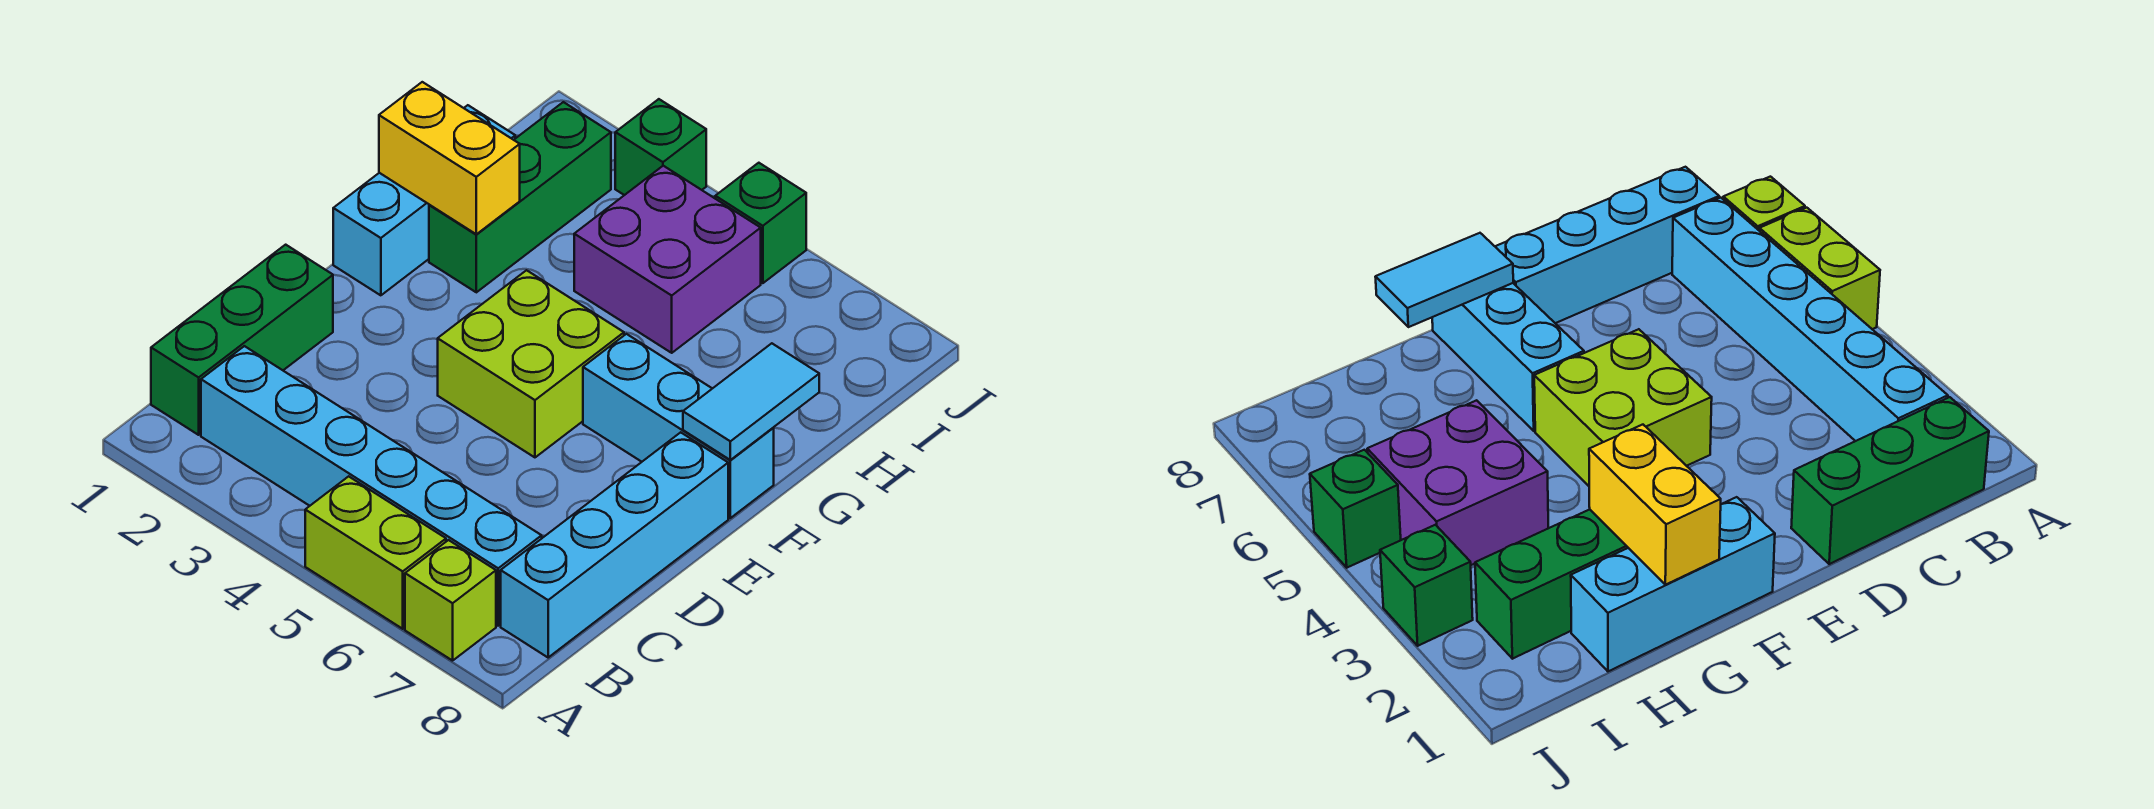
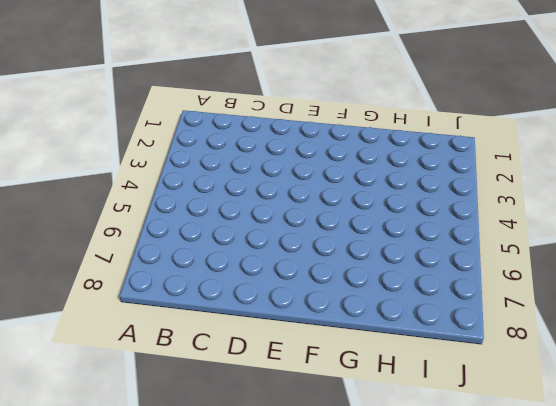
none -> lime brick A5:A6 level 1
none -> lime brick A7 level 1
none -> green brick B1:D1 level 1

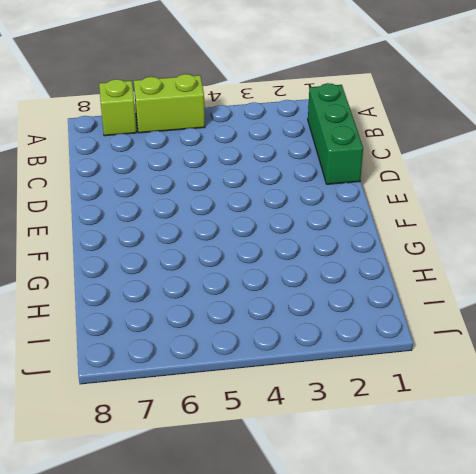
none -> cyan brick B2:B7 level 1
none -> cyan brick B8:E8 level 1
none -> lime brick E4:F5 level 1

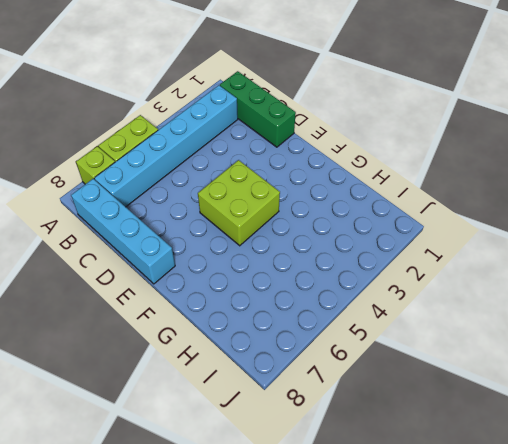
none -> cyan brick F1:H1 level 1
none -> cyan brick F6:F8 level 1
none -> green brick G2:I2 level 1

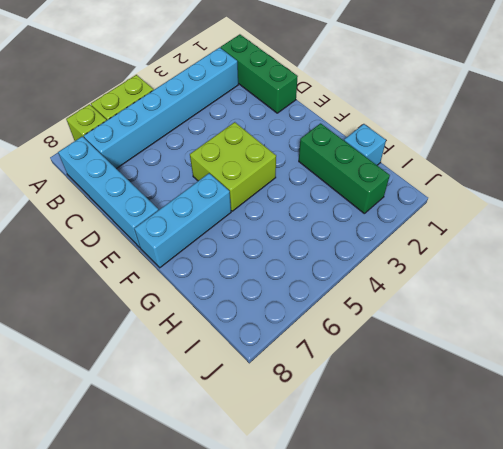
cyan brick H1 level 1 -> cyan brick F1:H1 level 1
none -> purple brick H4:I5 level 1
none -> green brick J3 level 1
none -> green brick J5 level 1

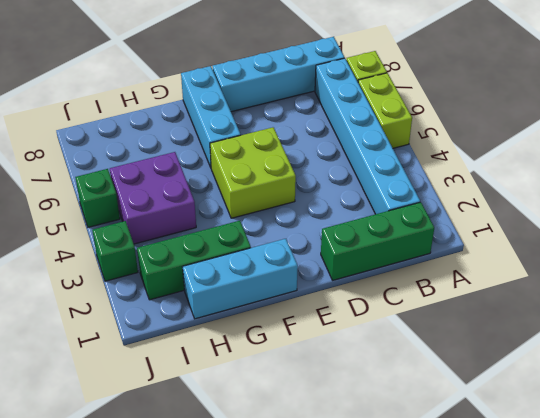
none -> cyan tile F8:G8 level 2
none -> yellow brick G1:G2 level 2

